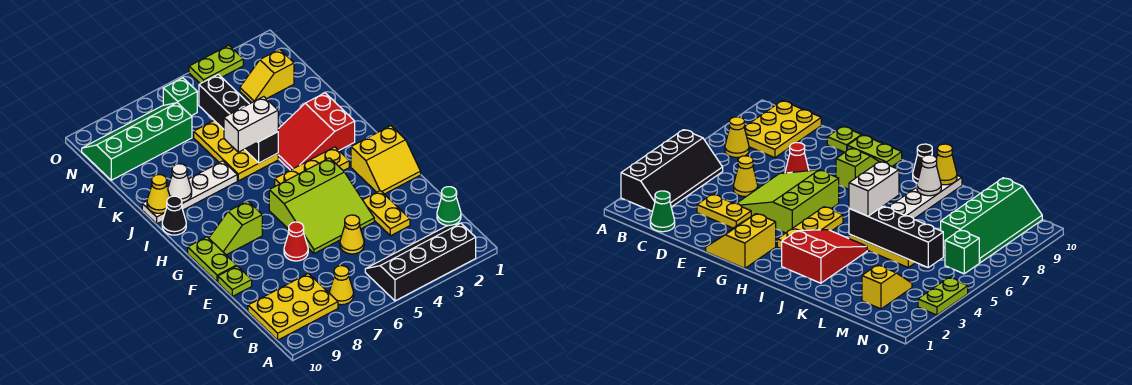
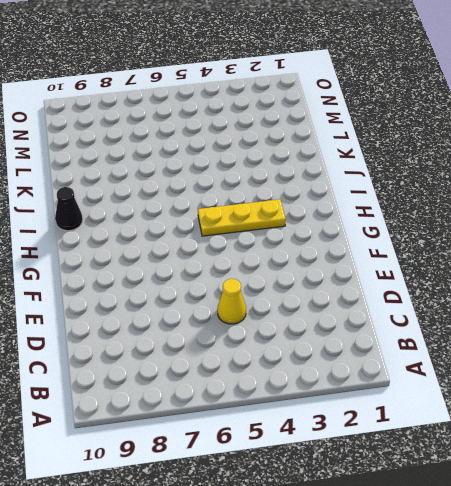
none -> black slope A2:B5 level 1 top A
none -> yellow cone B7 level 1
none -> yellow plate B8:C10 level 1

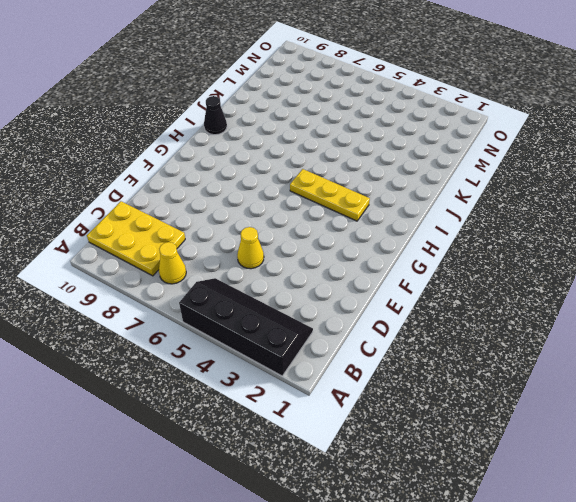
none -> green cone C1 level 1
none -> yellow plate D3:E3 level 1
none -> lime slope E4:G6 level 1 top G

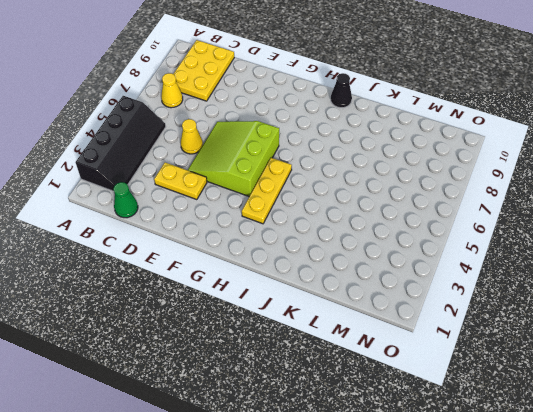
none -> red cone E7 level 1
none -> lime plate E10 level 1
none -> yellow slope F1:G2 level 1 top G

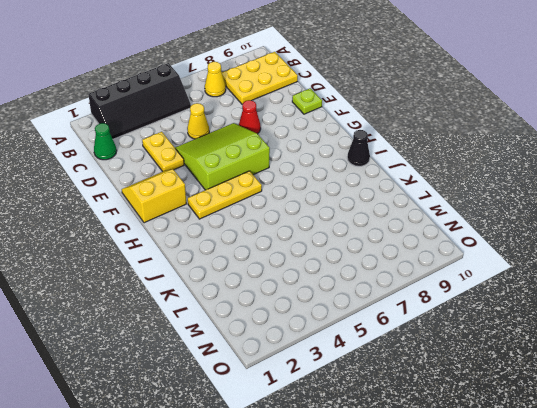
none -> lime plate F10:G10 level 1
none -> lime slope G8:G9 level 1 top 8
none -> red slope I2:J4 level 1 top 2

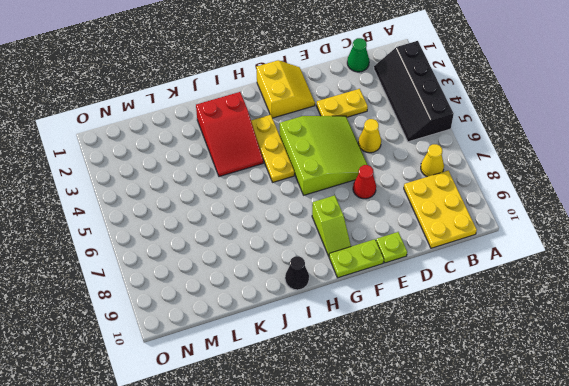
none -> yellow plate J5:L6 level 1
none -> white plate J7:J10 level 1
none -> yellow slope M2:M3 level 1 top 2

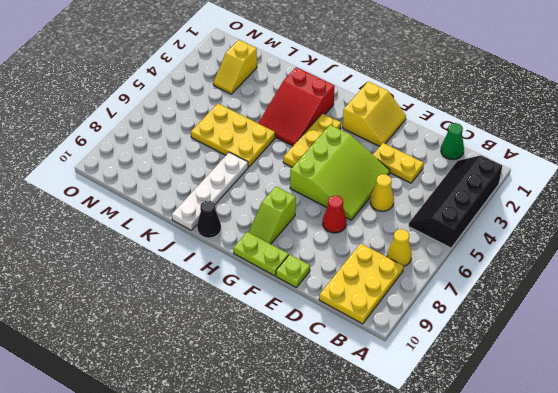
none -> green slope M7:N10 level 1 top M
none -> green brick N6 level 1
none -> lime plate O3:O4 level 1

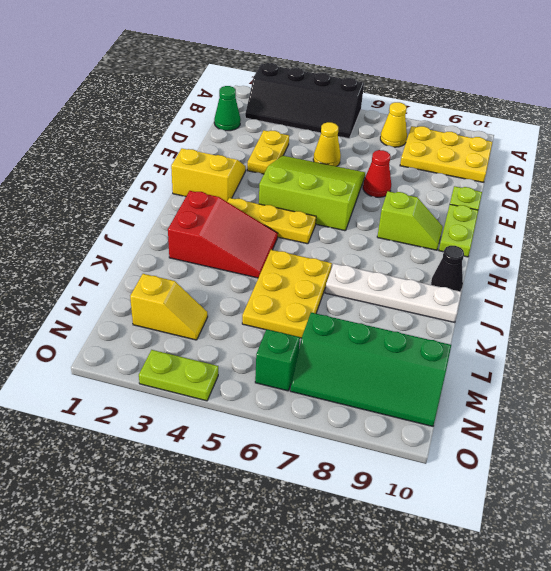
none -> black brick J5:M5 level 2
none -> white cone J9 level 2
none -> yellow cone J10 level 2

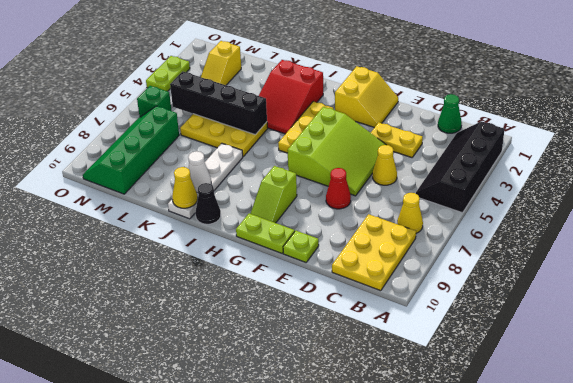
none -> white brick J5:J6 level 3

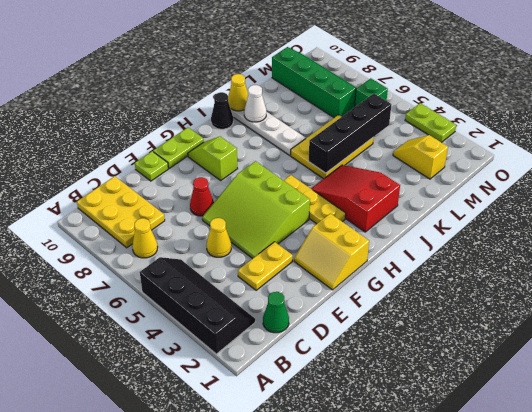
none -> white brick J5:J6 level 3

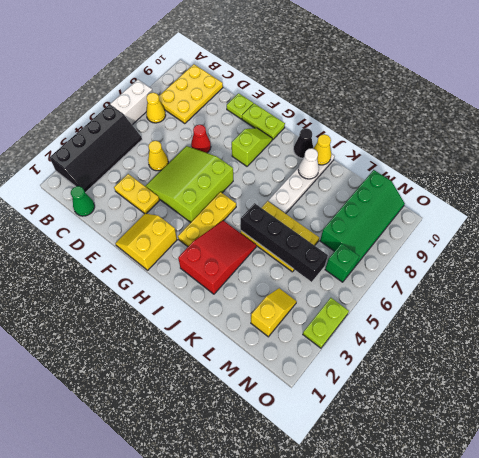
white brick A6:A7 level 1 -> white brick J5:J6 level 3

